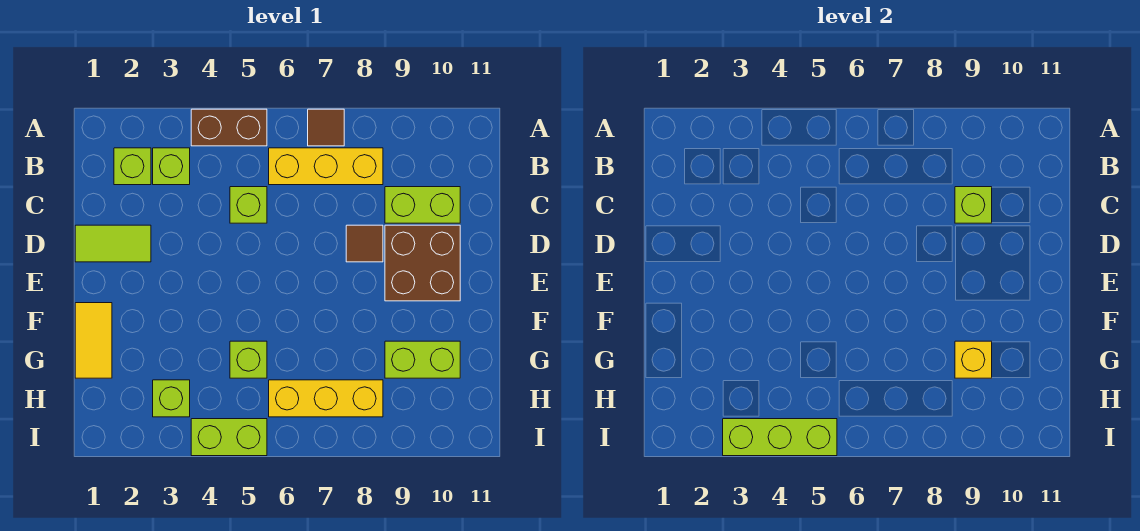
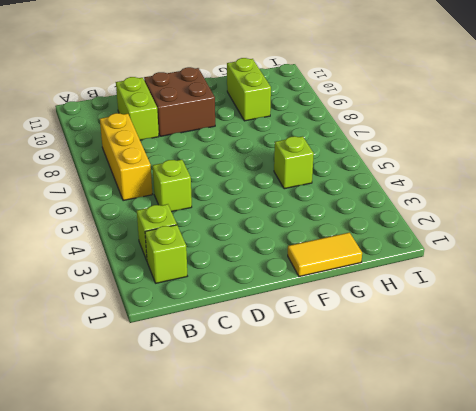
none -> brown brick A4:A5 level 1
none -> brown tile A7 level 1
none -> lime tile D1:D2 level 1

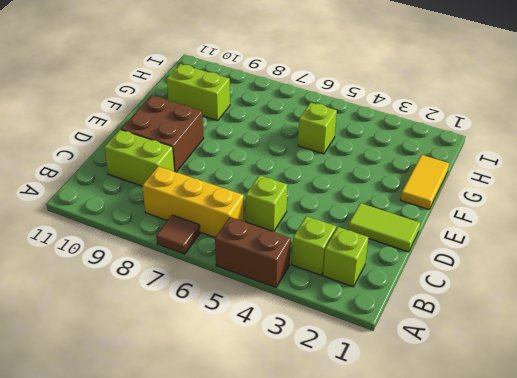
none -> brown tile D8 level 1
none -> lime brick H3 level 1
none -> yellow brick H6:H8 level 1

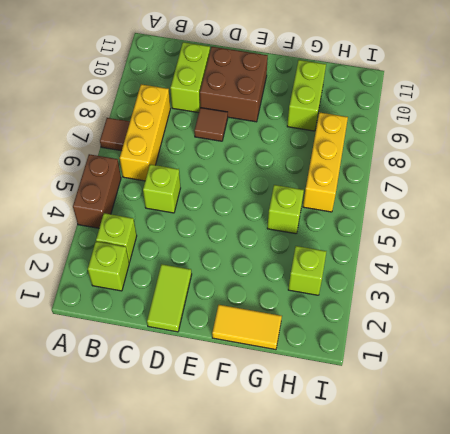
none -> lime brick I4:I5 level 1
none -> lime brick C9 level 2
none -> yellow brick G9 level 2

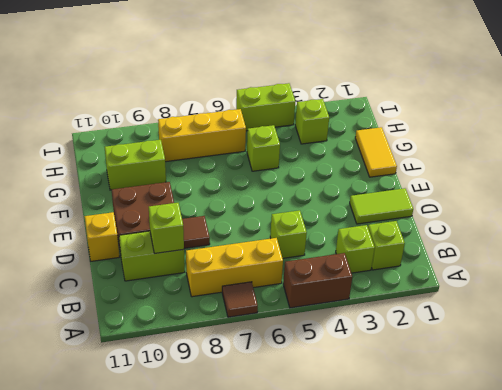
yellow brick D11 level 1 -> yellow brick G9 level 2
none -> lime brick I3:I5 level 2

